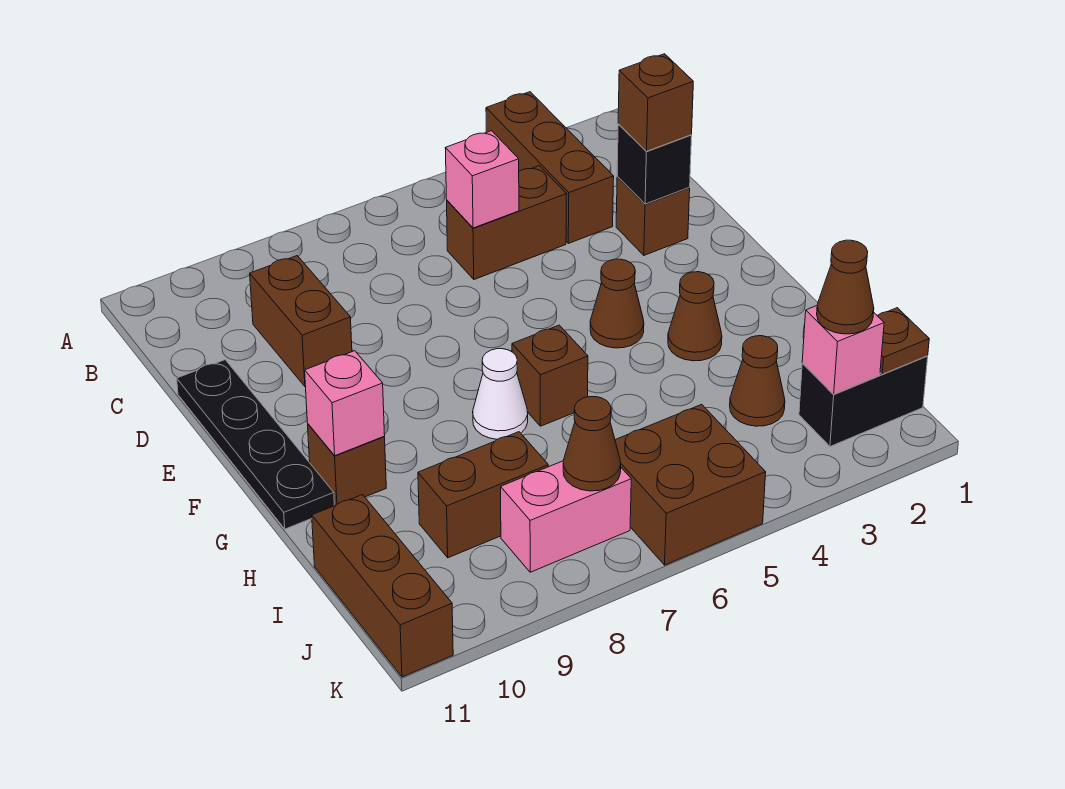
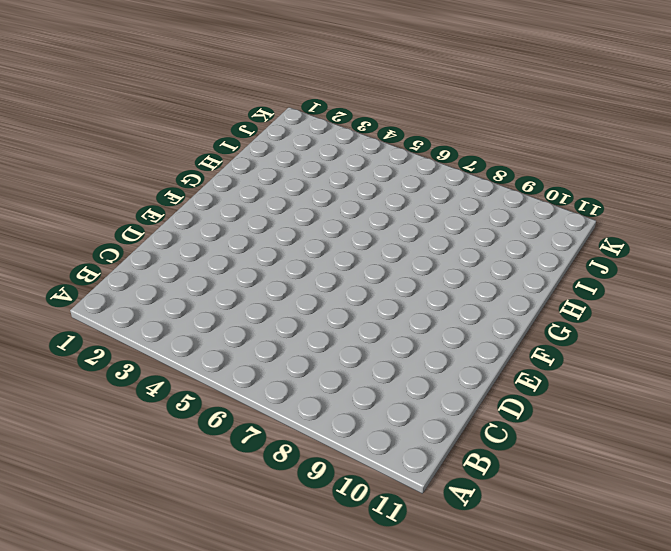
none -> brown brick A3:C3 level 1
none -> brown brick C4:C5 level 1
none -> brown brick C9:D9 level 1

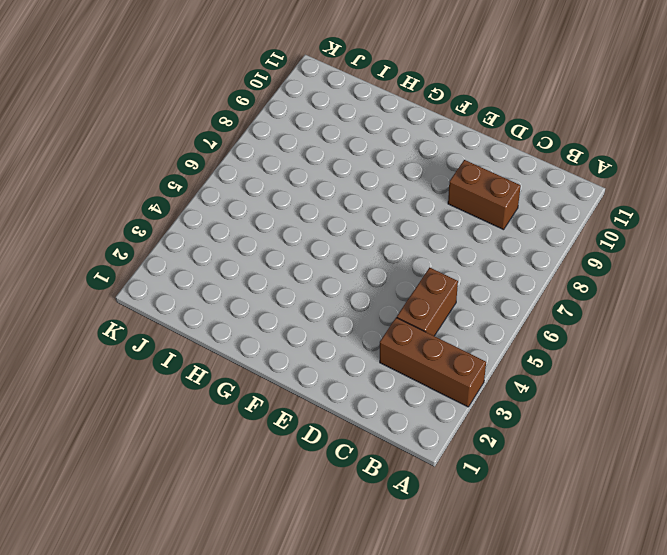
none -> brown brick D2 level 1
none -> black plate D11:G11 level 1
none -> brown cone F4 level 1

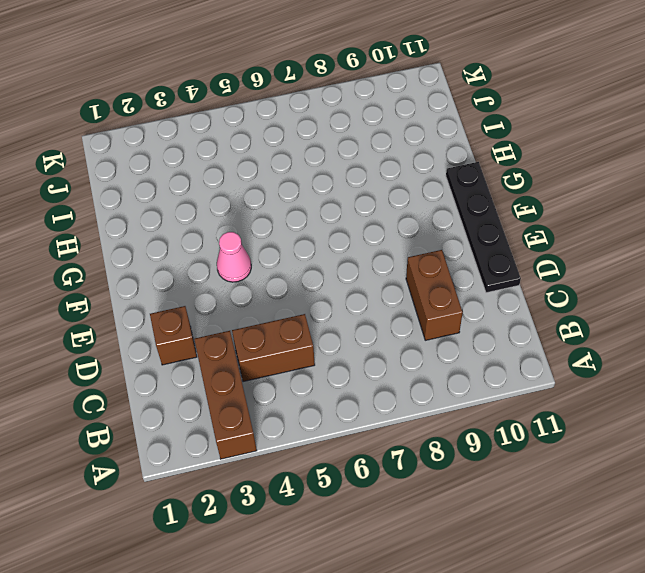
pink cone F4 level 1 -> brown cone F4 level 1
none -> brown cone G3 level 1
none -> brown brick G6 level 1
none -> white cone G7 level 1

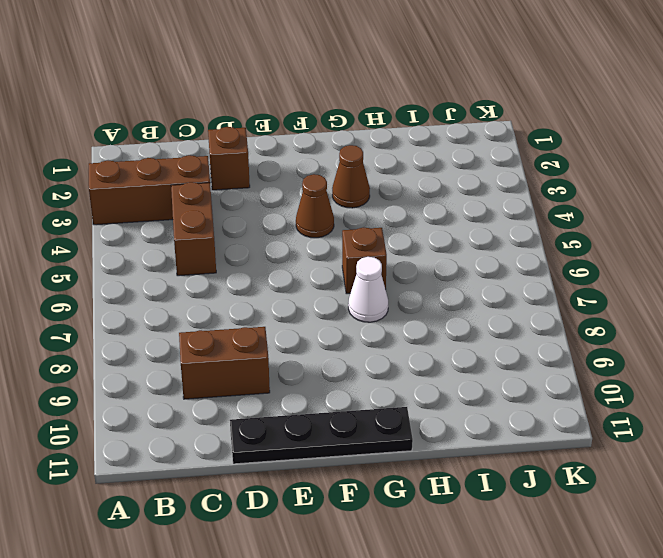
none -> brown brick G10 level 1
none -> brown cone I3 level 1
none -> brown brick I8:I9 level 1

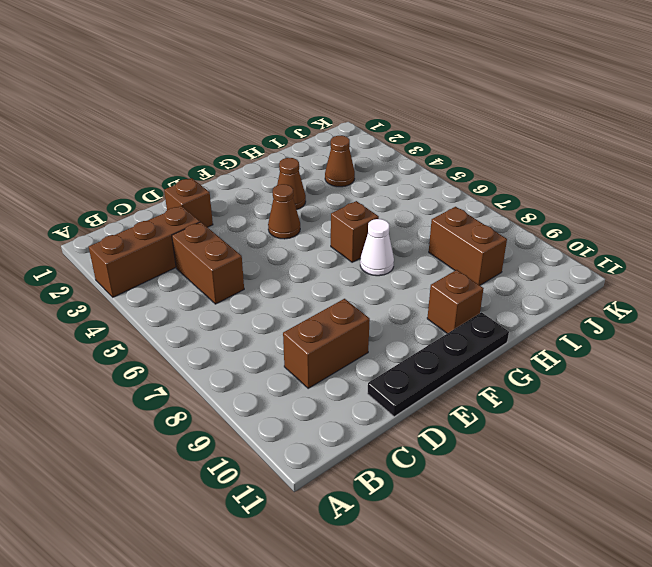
none -> brown brick I11:K11 level 1
none -> black brick J1:J2 level 1
none -> brown brick J5:K6 level 1

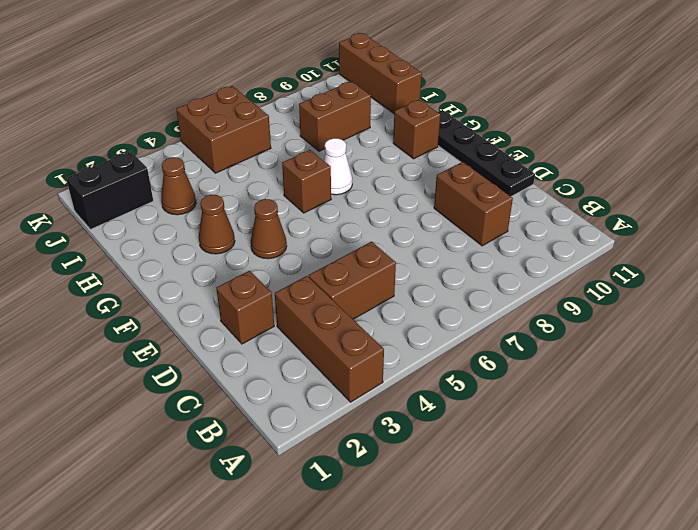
none -> pink brick J7:J8 level 1
none -> pink brick C5 level 2
none -> black brick D2 level 2

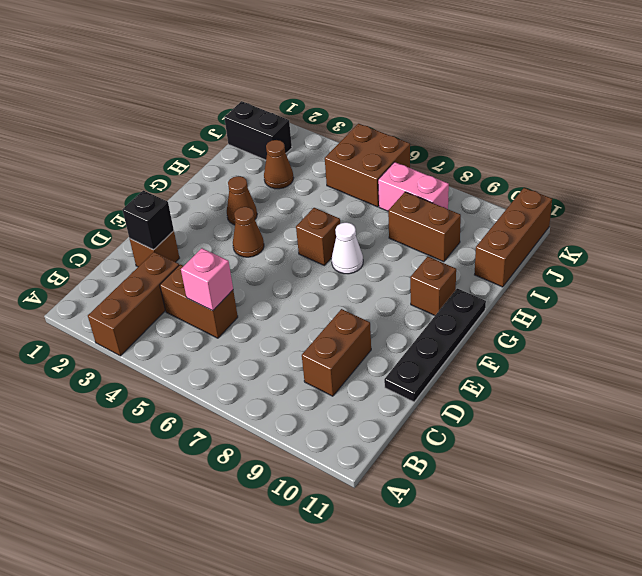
none -> pink brick G10 level 2
none -> brown plate J1 level 2
none -> pink brick J2 level 2

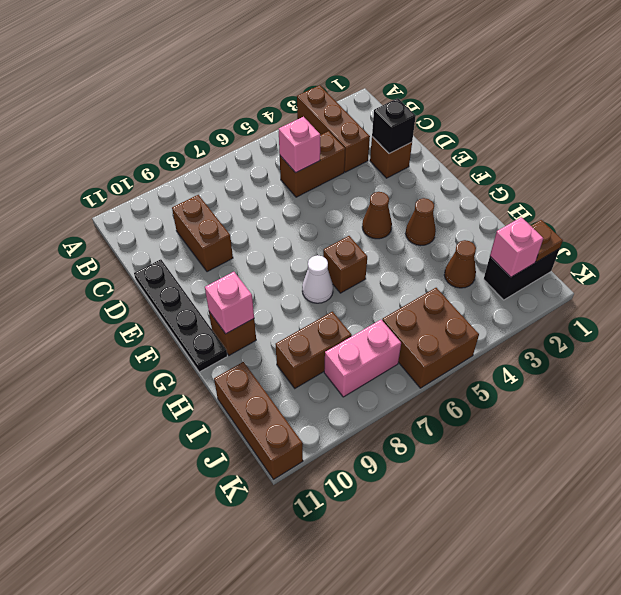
none -> brown cone J7 level 2
none -> brown brick D2 level 3
none -> brown cone J2 level 3

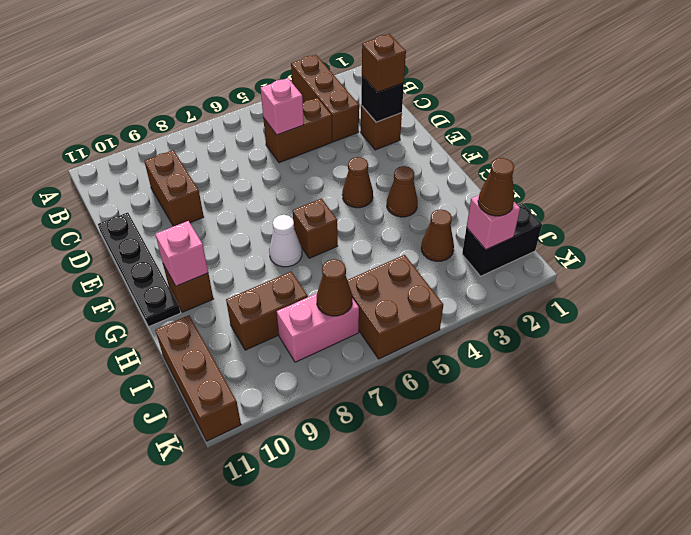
none -> brown plate J1 level 2

